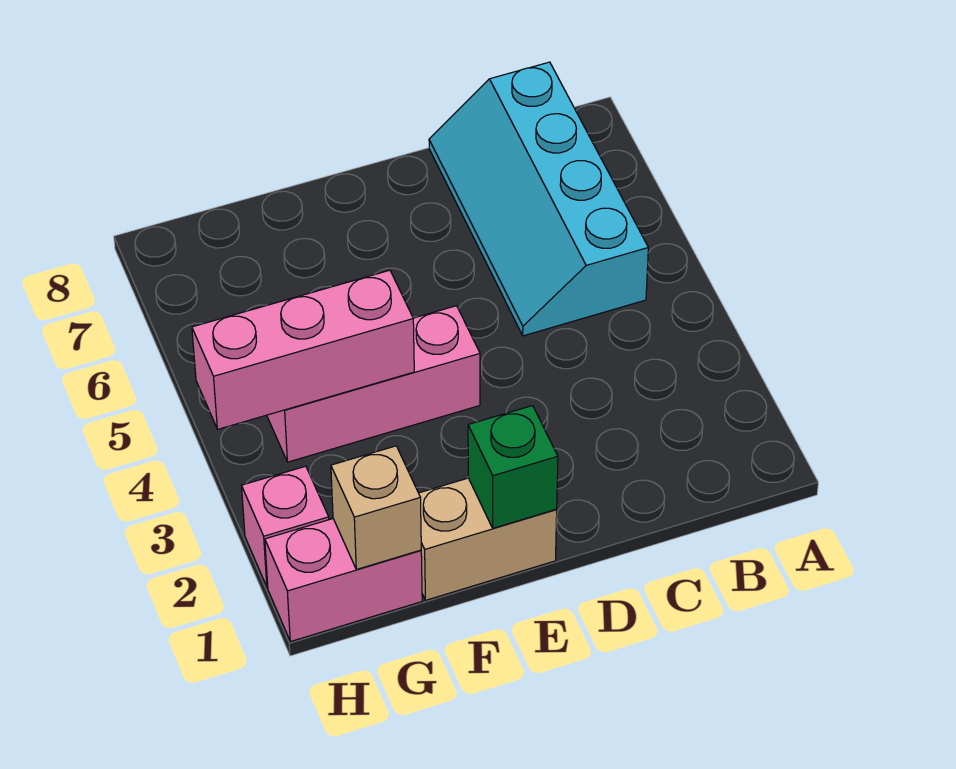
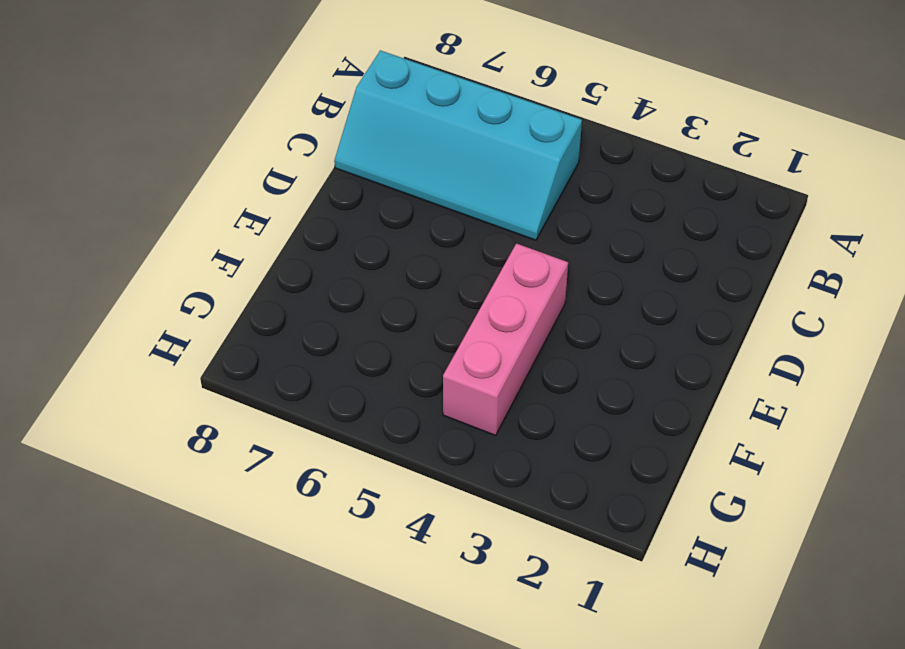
none -> tan brick E1:F1 level 1
none -> pink brick G1:H1 level 1

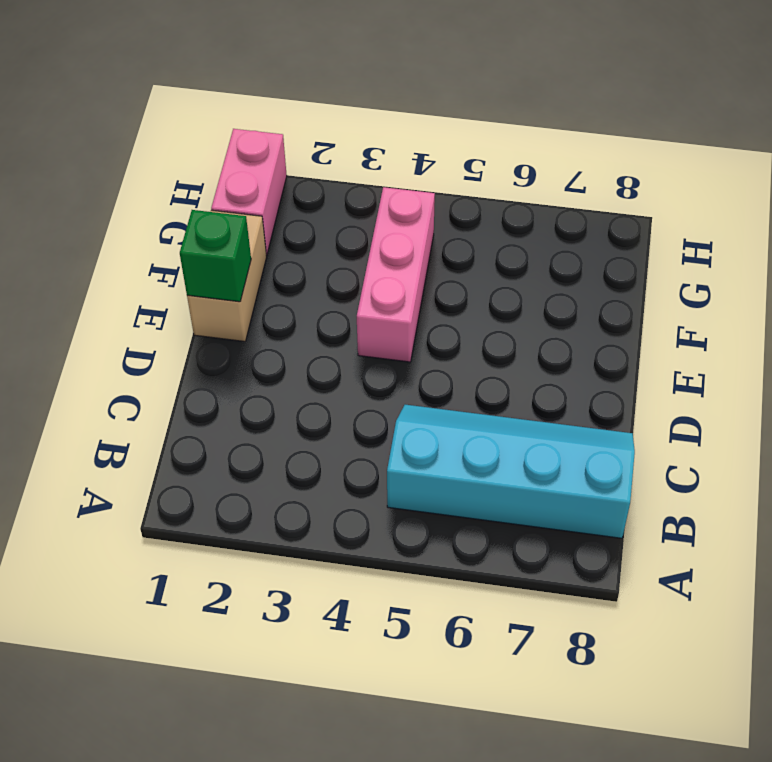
none -> pink brick H2 level 1
none -> pink brick F4:H4 level 2

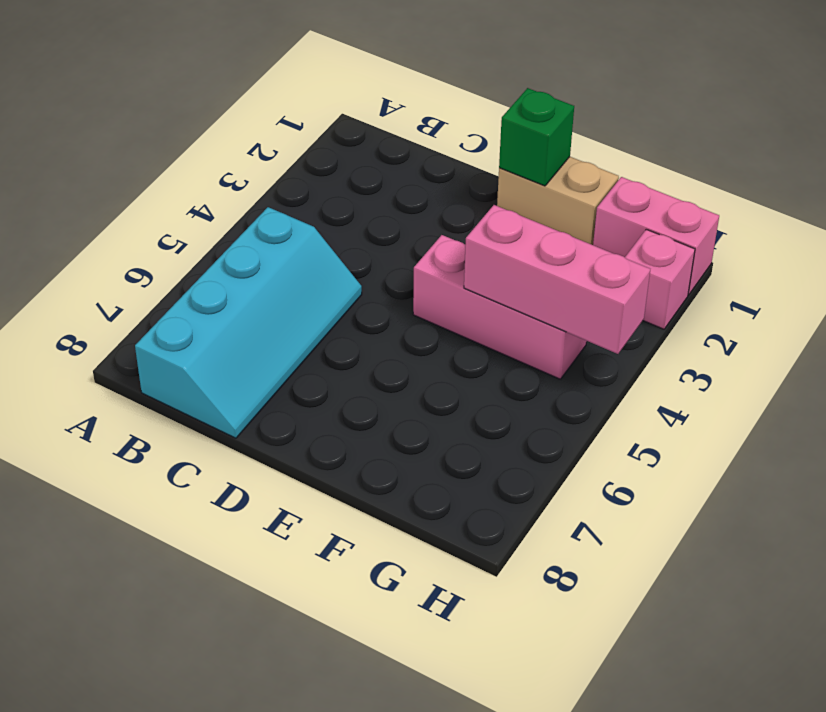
none -> tan brick G1 level 2

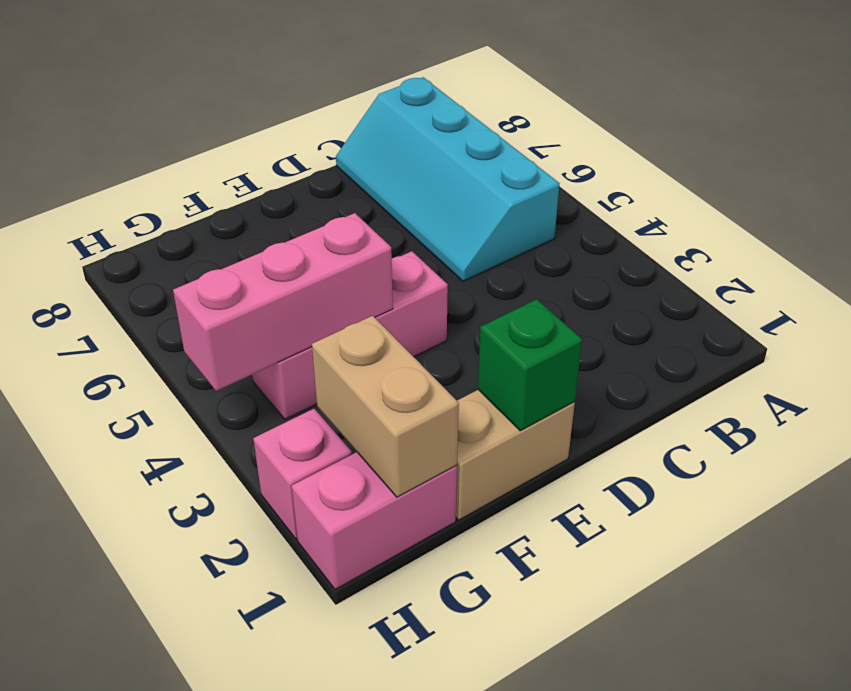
tan brick G1:G2 level 2 -> tan brick G1 level 2

